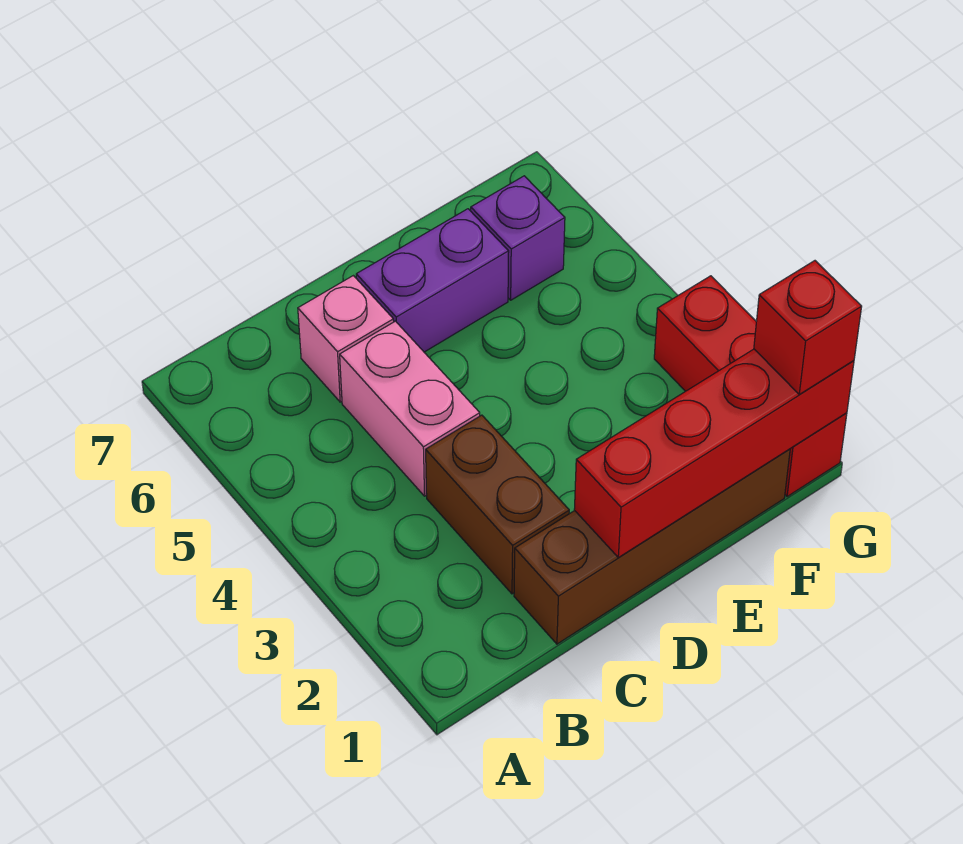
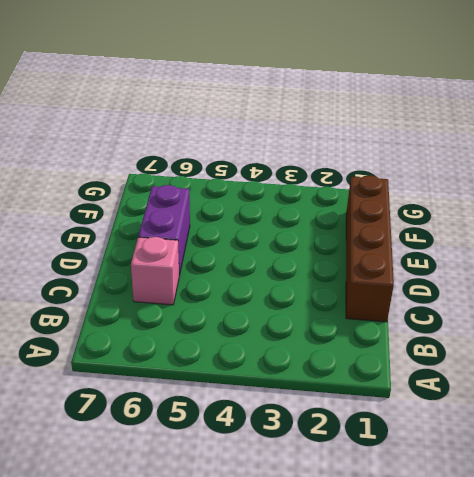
none -> brown brick C2:C3 level 1
none -> pink brick C4:C5 level 1

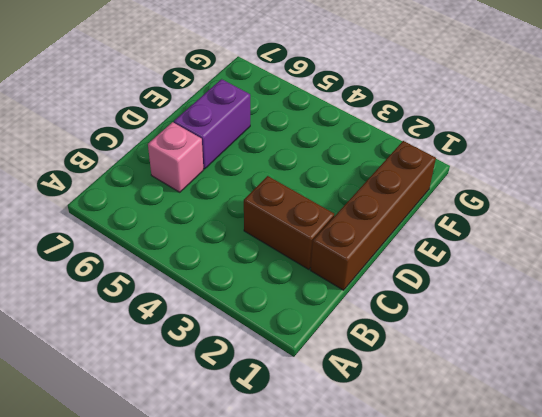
none -> pink brick C4:C5 level 1
none -> purple brick F6 level 1

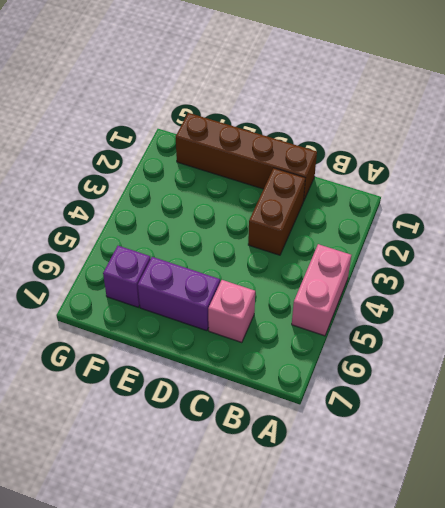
pink brick A4:A5 level 1 -> pink brick C4:C5 level 1
none -> red brick G1:G3 level 1
none -> red brick D1:G1 level 2

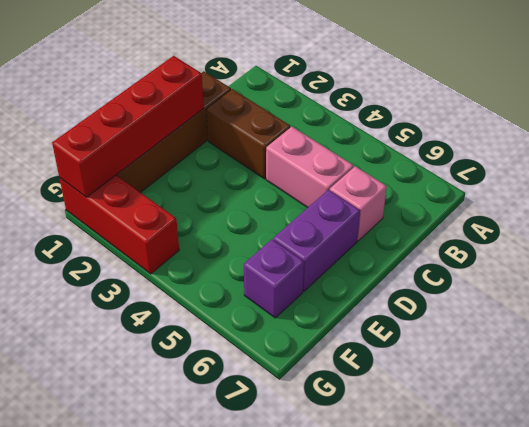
none -> red brick G1 level 3

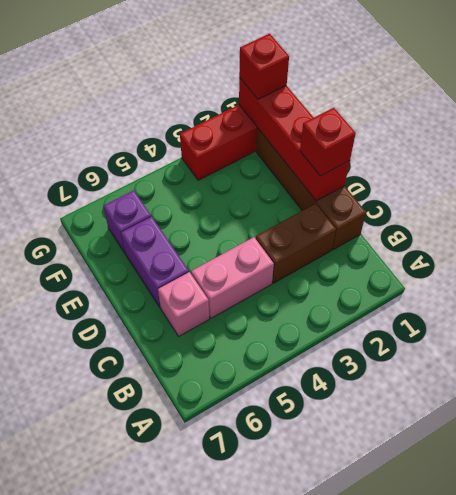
red brick D1 level 3 -> none

